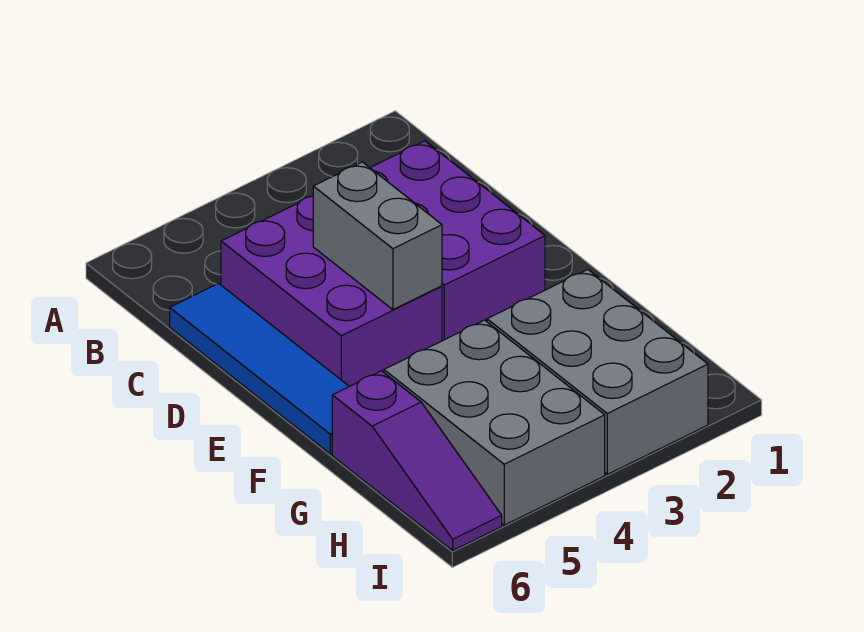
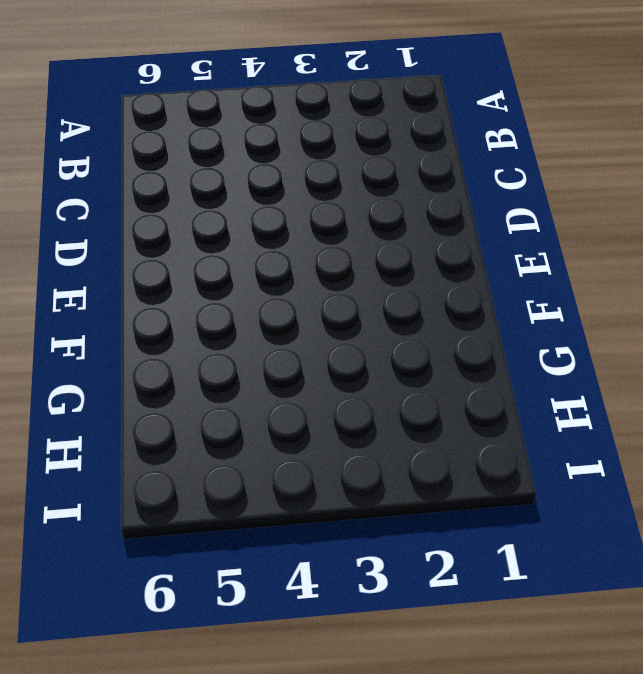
none -> purple brick C2:E3 level 1
none -> purple brick C4:E5 level 1

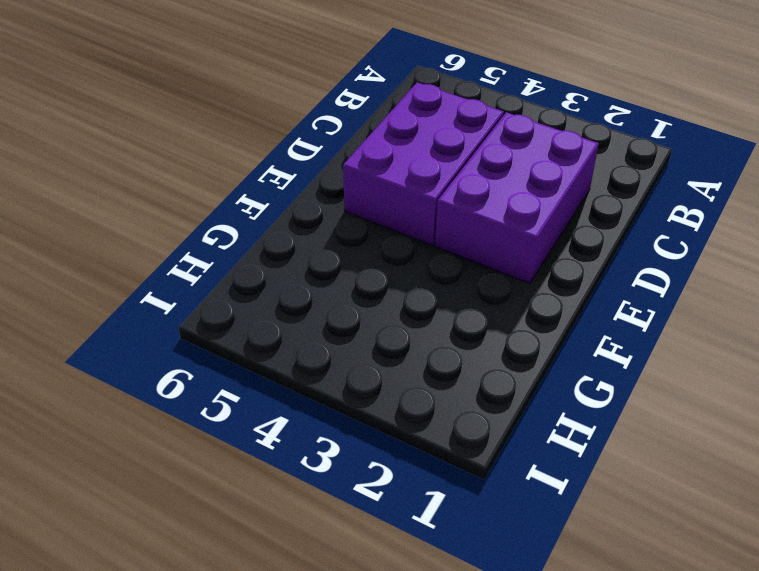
none -> blue tile C6:F6 level 1
none -> grey brick G2:I3 level 1

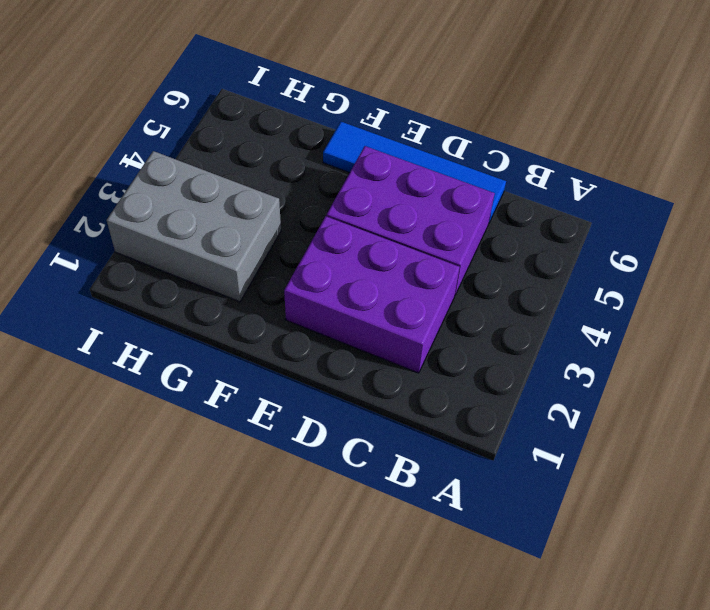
none -> grey brick G4:I5 level 1
none -> purple slope G6:I6 level 1 top G

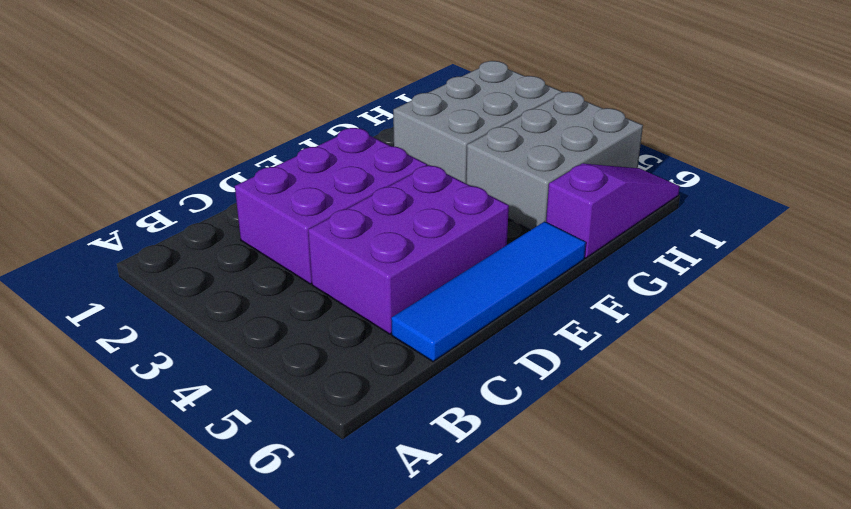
none -> grey brick D4:E4 level 2

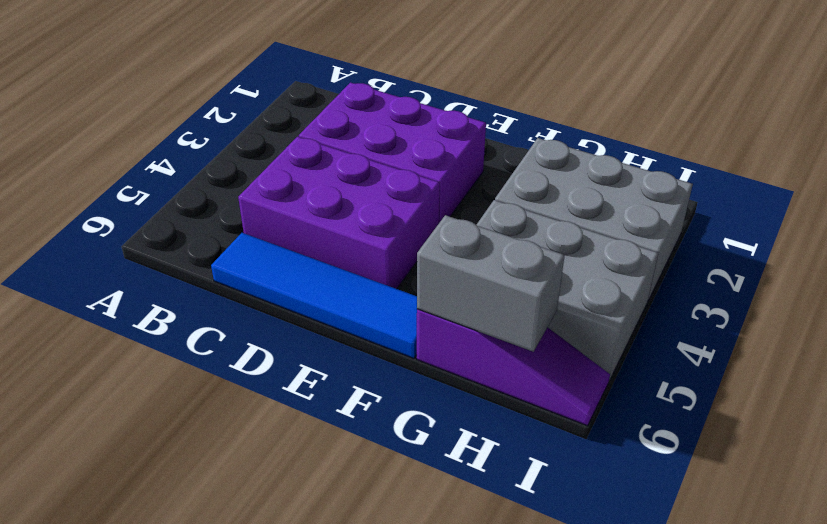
grey brick G6:H6 level 2 -> grey brick D4:E4 level 2

